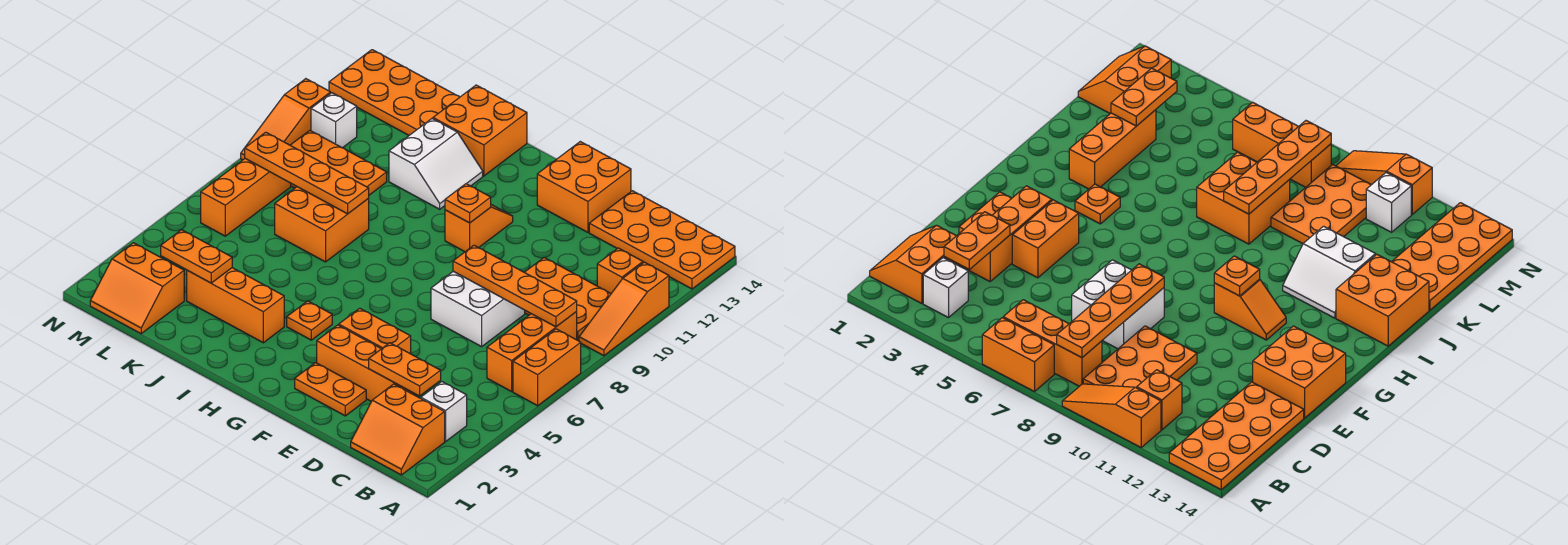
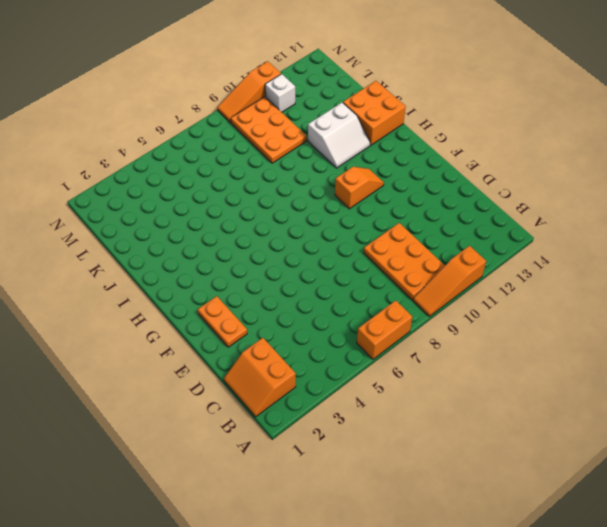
none -> orange plate A13:D14 level 1
none -> white brick B3 level 1
none -> orange brick B6:B8 level 1
none -> orange brick B11 level 1

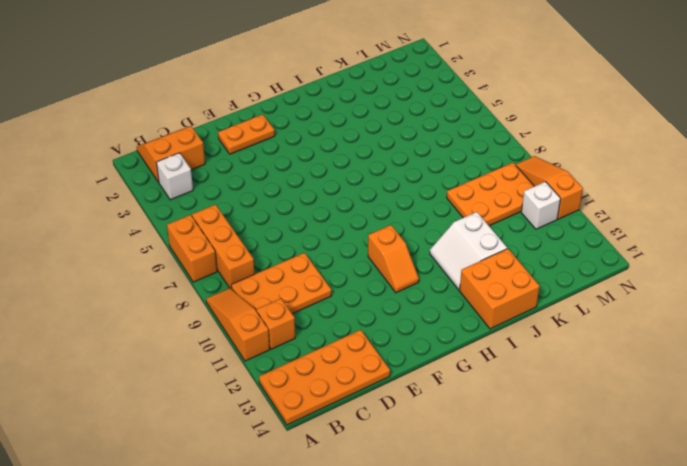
none -> orange brick D3:F3 level 1
none -> white brick D7:E8 level 1
none -> orange brick E4:F4 level 1
none -> orange brick E13:F14 level 1

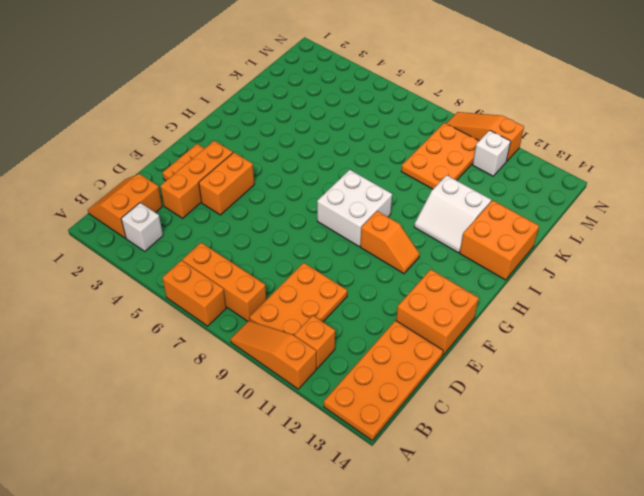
white brick G8:H9 level 1 -> white brick D7:E8 level 1
none -> orange plate H4 level 1
none -> orange brick I3:K3 level 1
none -> orange brick J7:K8 level 1
none -> orange plate K13:N14 level 1

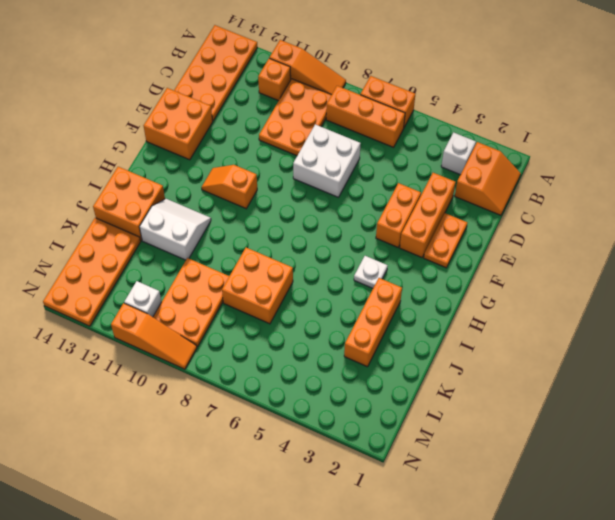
white plate H4 level 1 -> orange plate H4 level 1
none -> orange slope L1:M2 level 1 top 2
none -> orange brick M6:M8 level 1
none -> orange plate B8:E8 level 2
none -> orange plate C3:D3 level 2

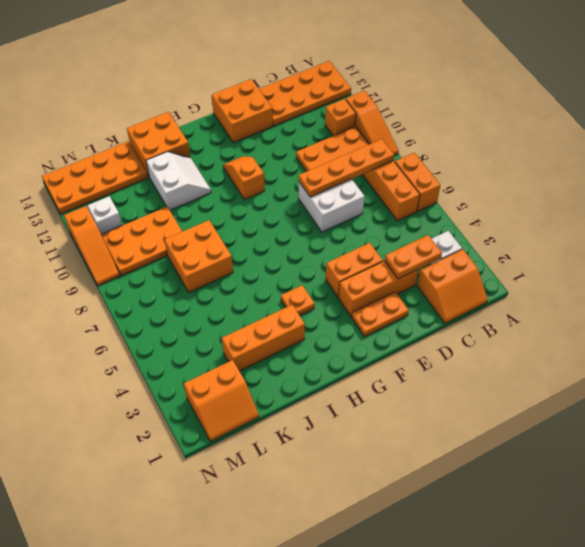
none -> orange brick M6:M8 level 1
none -> orange plate G10 level 2
none -> orange plate J8:M8 level 2
none -> orange plate K3:L3 level 2

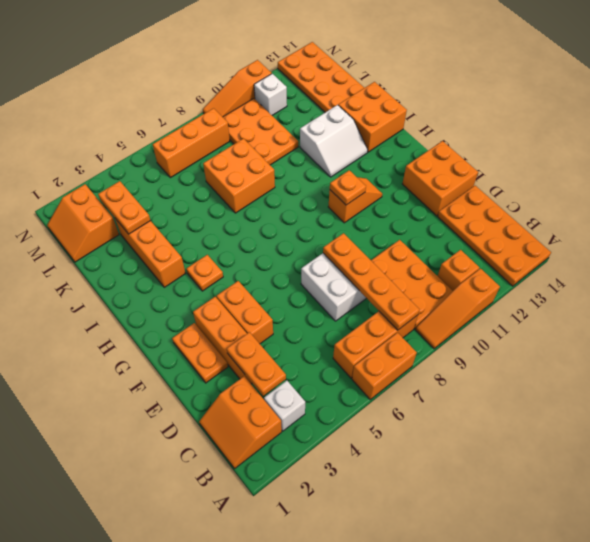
none -> orange plate J8:M8 level 2

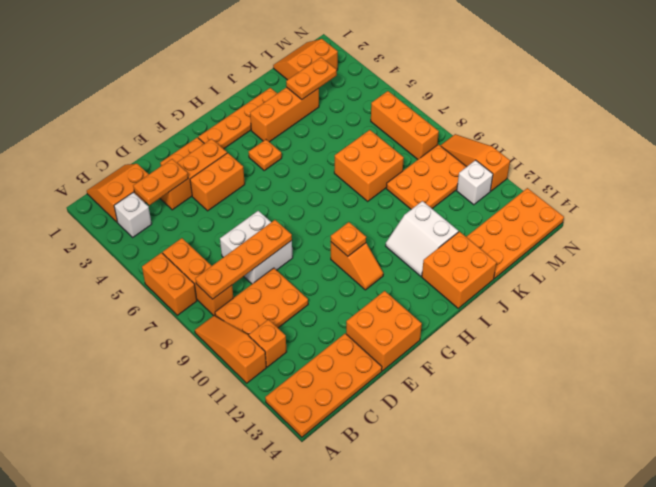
orange plate G2:J2 level 1 -> orange plate J8:M8 level 2

